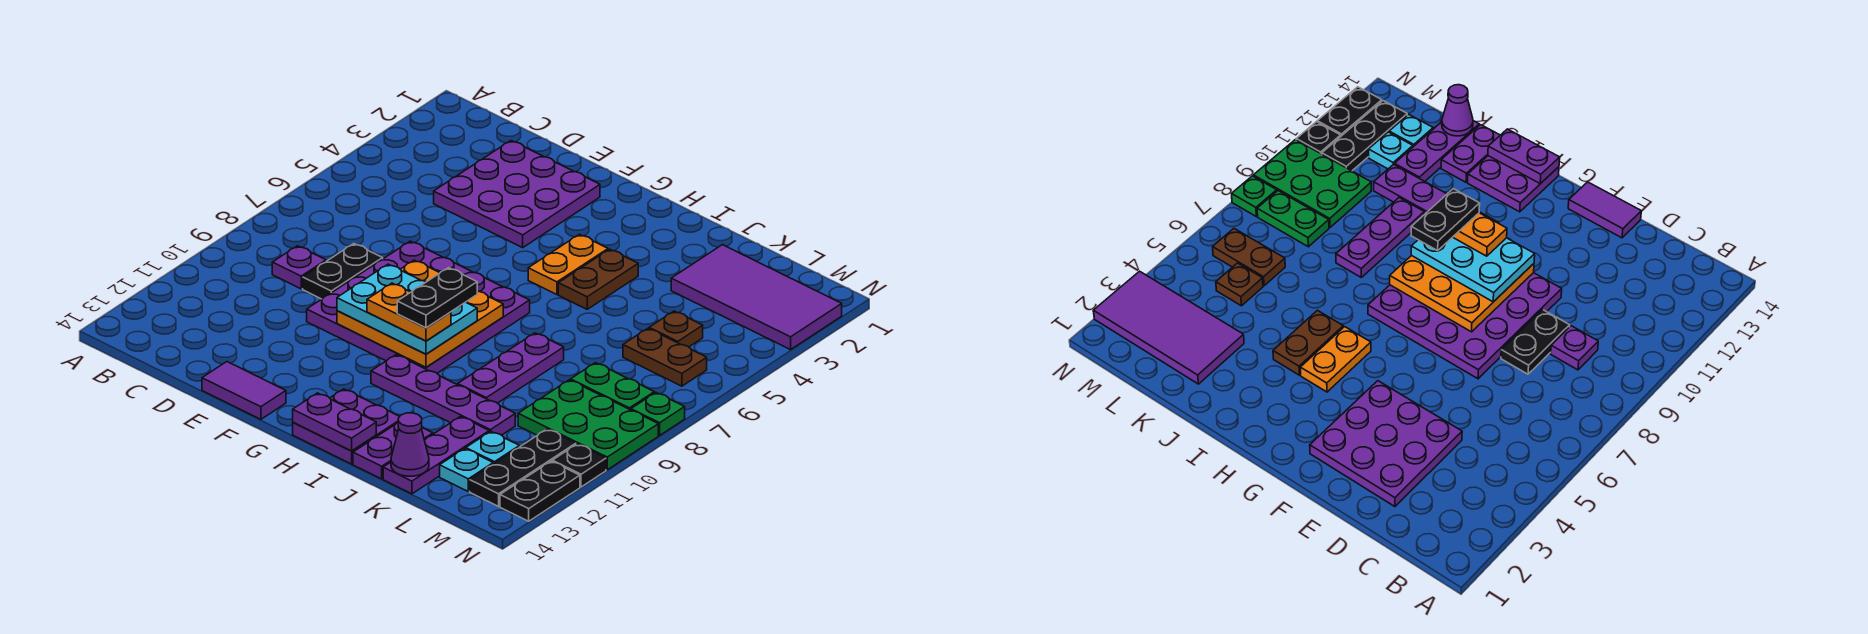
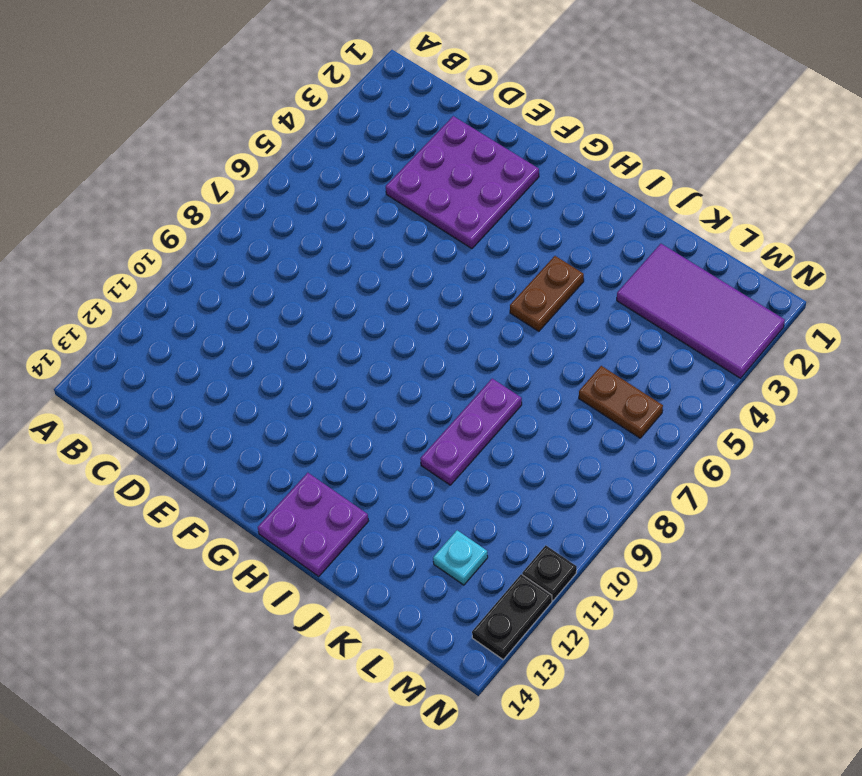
none -> purple plate C9 level 1
none -> black plate D8:D9 level 1
none -> purple plate E7:H10 level 1

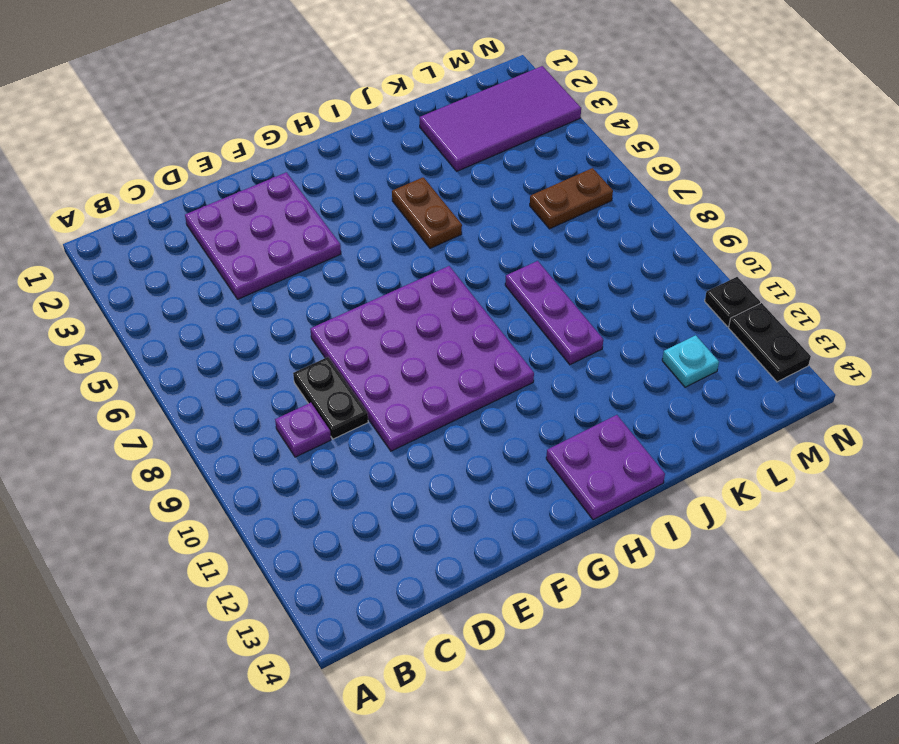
none -> purple tile E14:F14 level 1
none -> orange plate H4:H5 level 1
none -> purple plate H11:K11 level 1

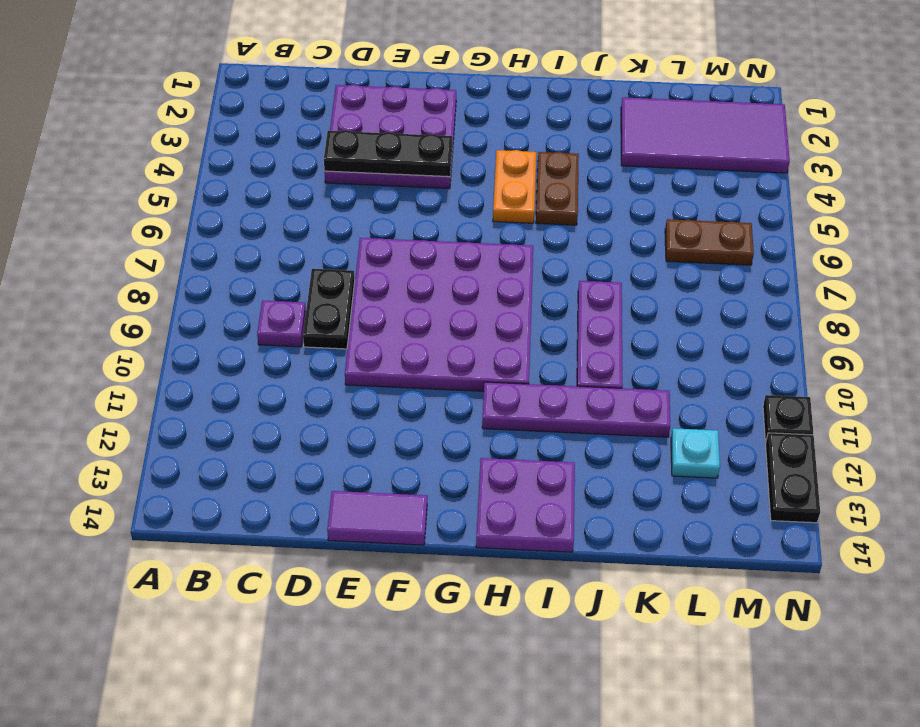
black plate D4:F4 level 2 -> black plate M11:M13 level 1
none -> purple plate J13:J14 level 1
none -> purple plate K12:K14 level 1
none -> brown plate L5 level 1

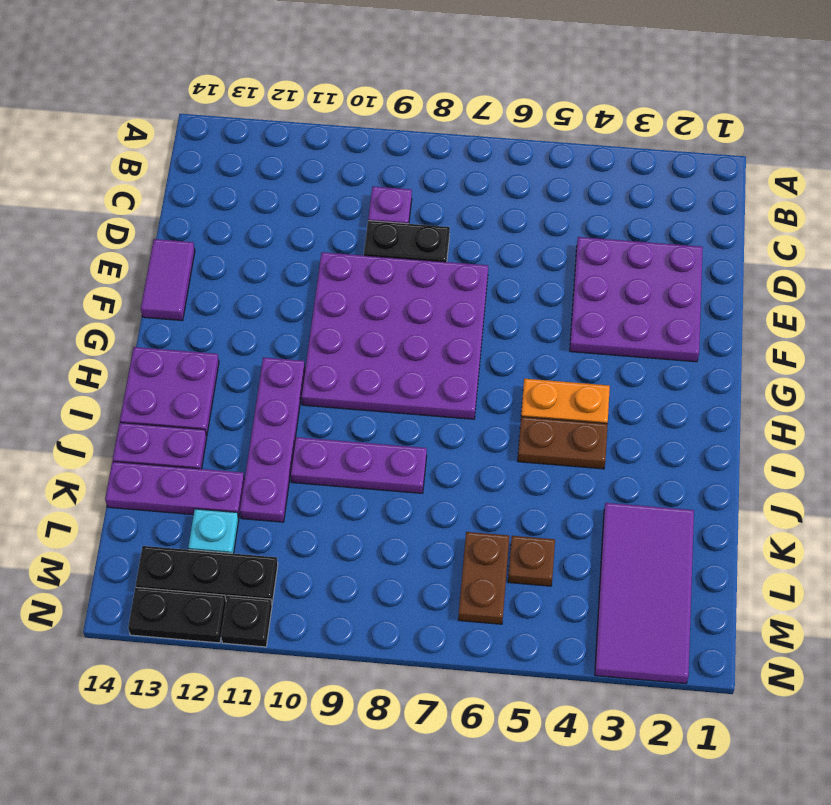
none -> green plate L8:M8 level 1
none -> green plate L9:N10 level 1
none -> cyan plate L13 level 1

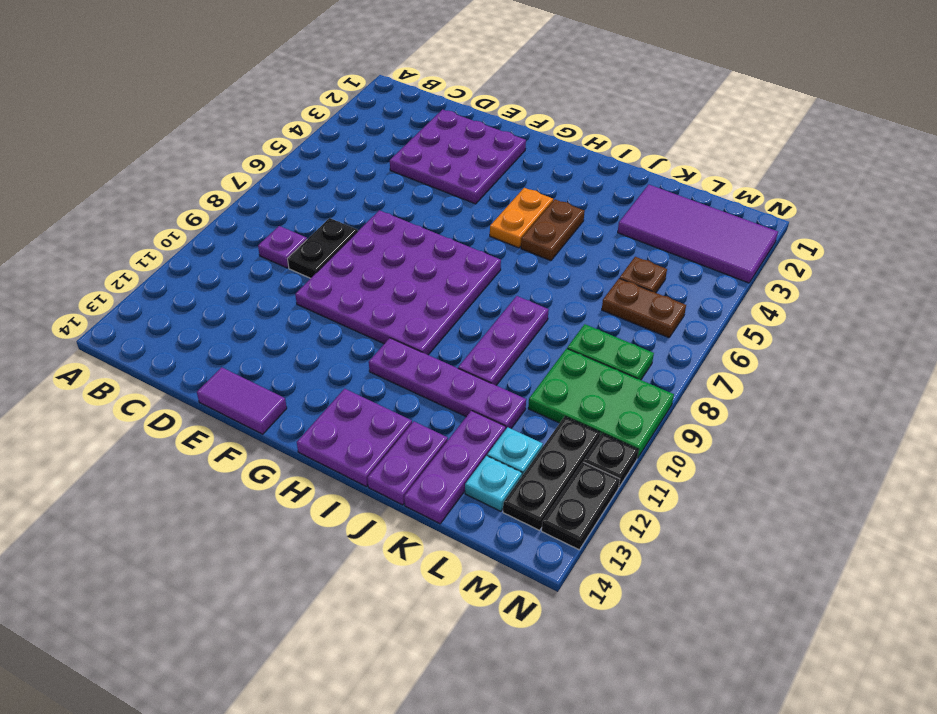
none -> green plate N8 level 1
none -> orange plate F8:H10 level 2
none -> purple plate H14:I14 level 2

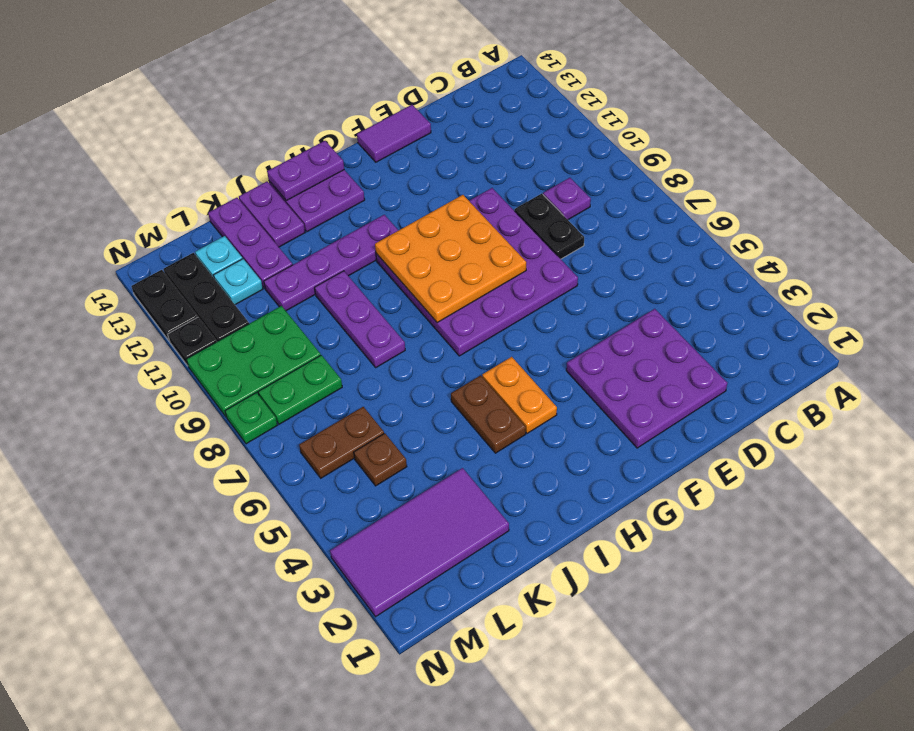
none -> purple cone K14 level 2
none -> cyan plate F9:H10 level 3
none -> orange plate G10:H10 level 4

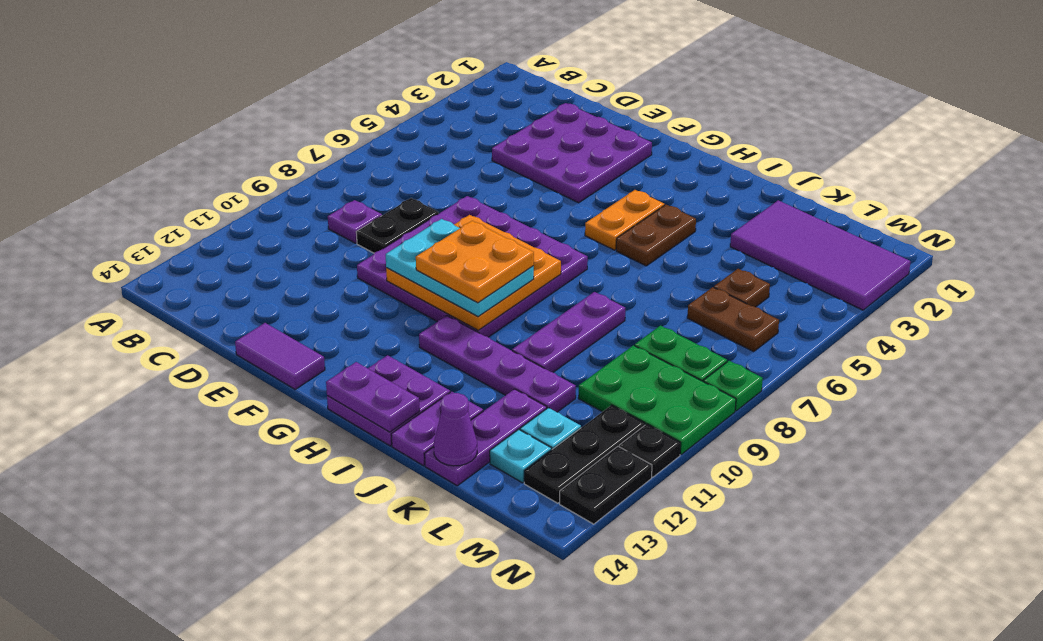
orange plate G9:H10 level 4 -> orange plate G10:H10 level 4
none -> black plate H9:H10 level 5

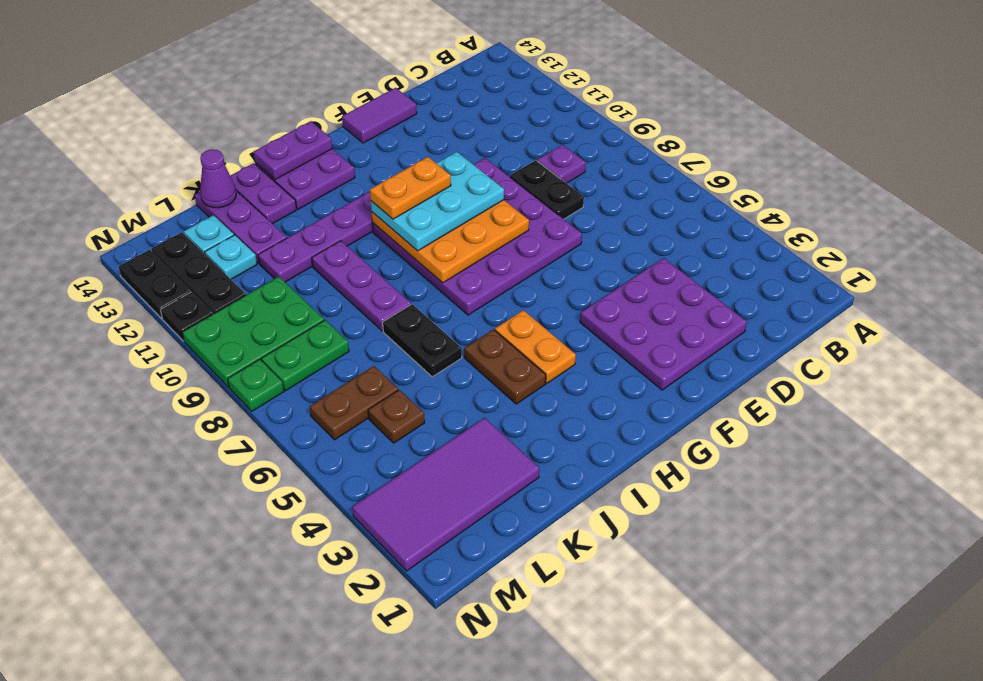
black plate J6:J7 level 1 -> black plate H9:H10 level 5

